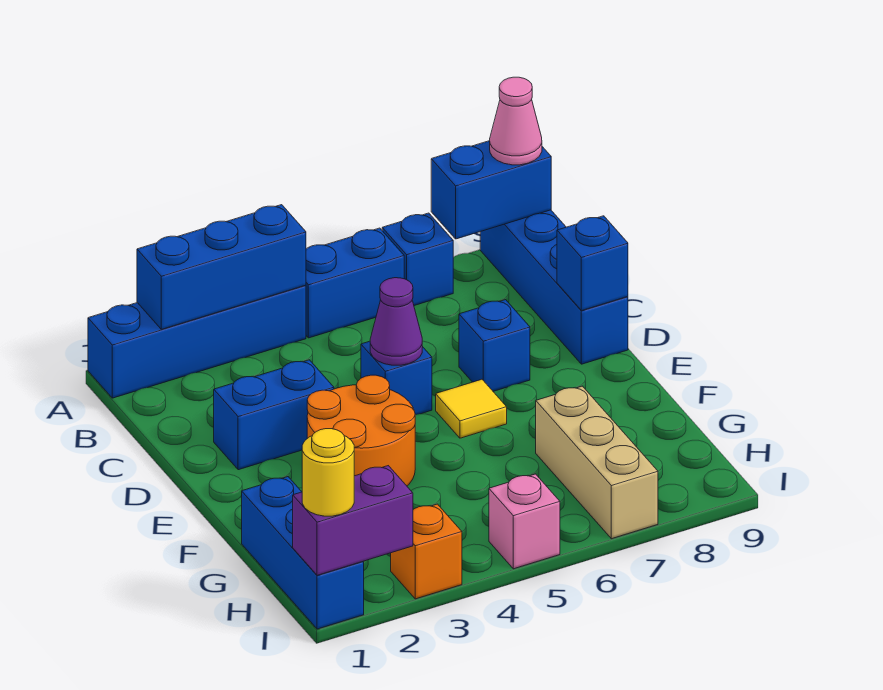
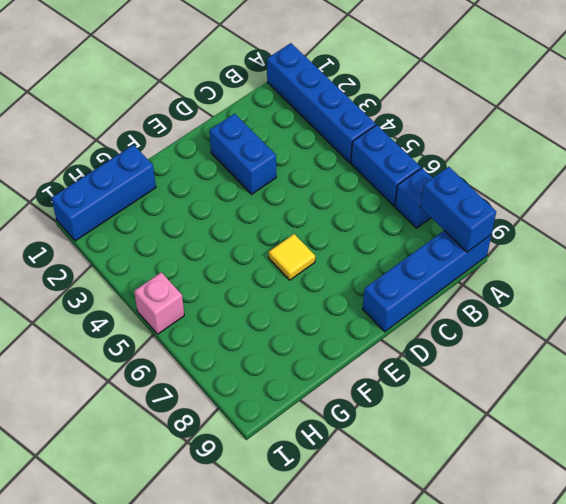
none -> blue brick D5 level 1
none -> blue brick D7 level 1
none -> orange round brick E3:F4 level 1

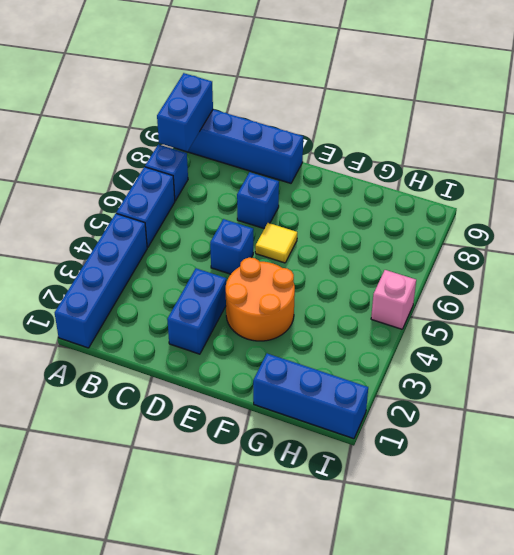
none -> tan brick G7:I7 level 1
none -> orange brick I3 level 1
none -> blue brick A2:A4 level 2

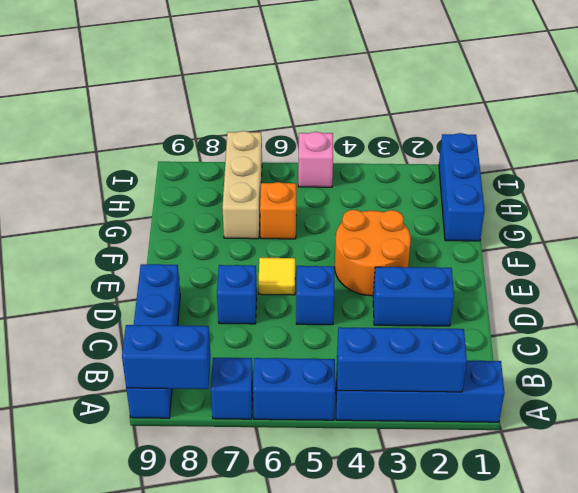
orange brick G6 level 1 -> orange brick I3 level 1
none -> purple cone D5 level 2
none -> blue brick D9 level 2
none -> purple brick I1:I2 level 2

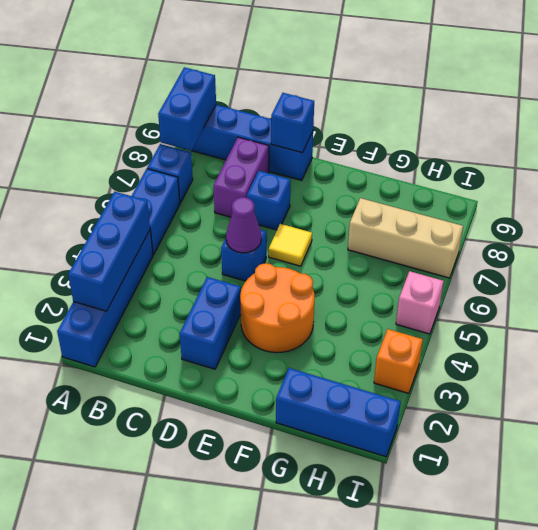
purple brick C7:C8 level 1 -> purple brick I1:I2 level 2
none -> pink cone A9 level 3
none -> yellow round brick I1 level 3

